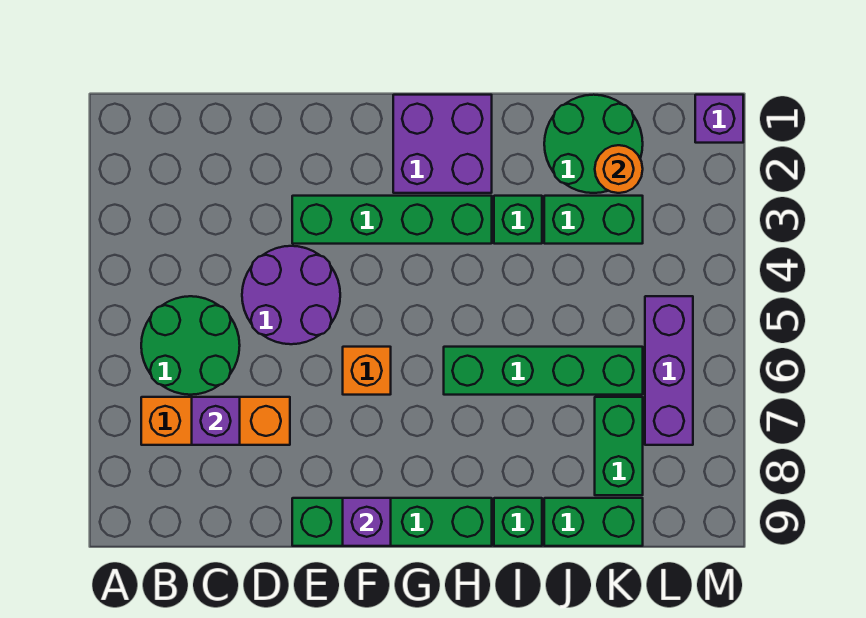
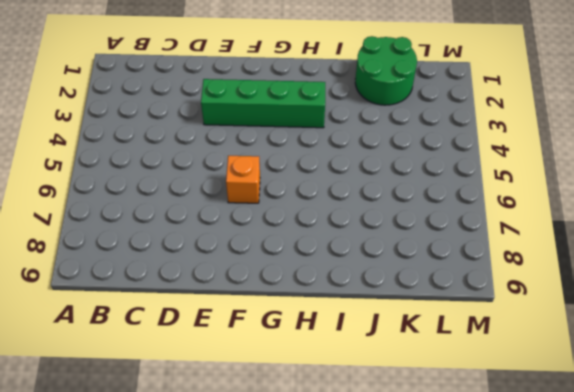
none -> green round brick B5:C6 level 1
none -> orange brick B7:D7 level 1
none -> purple round brick D4:E5 level 1

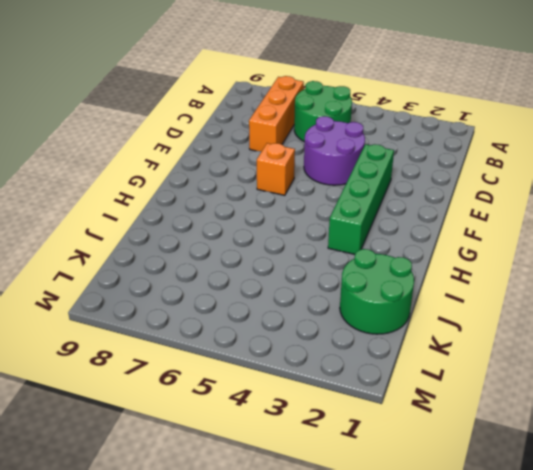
none -> green brick E9:H9 level 1
none -> purple brick G1:H2 level 1
none -> green brick H6:K6 level 1

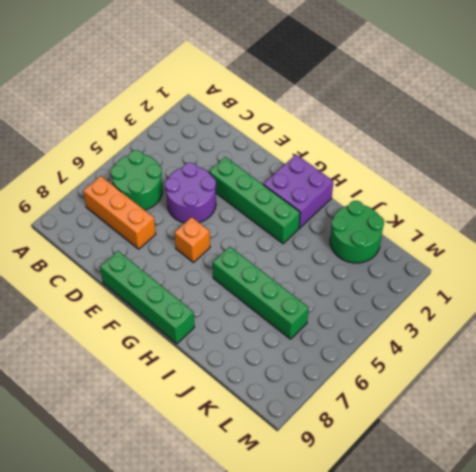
none -> green brick I3 level 1
none -> green brick I9 level 1
none -> green brick J3:K3 level 1

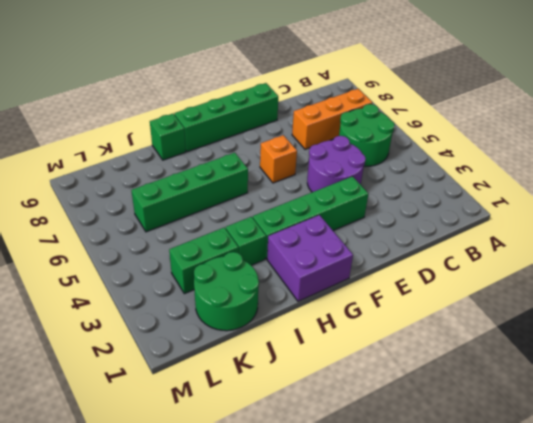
none -> green brick J9:K9 level 1
none -> green brick K7:K8 level 1
none -> purple brick L5:L7 level 1

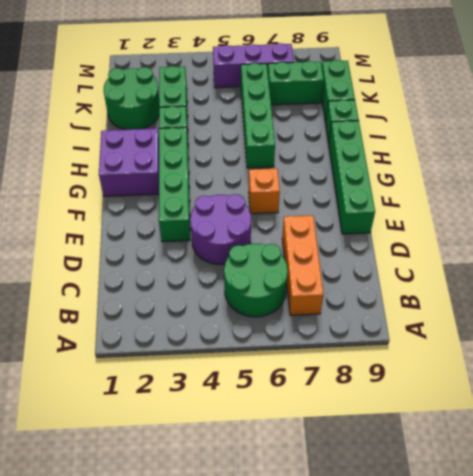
none -> purple brick M1 level 1
none -> purple brick C7 level 2
none -> purple brick F9 level 2

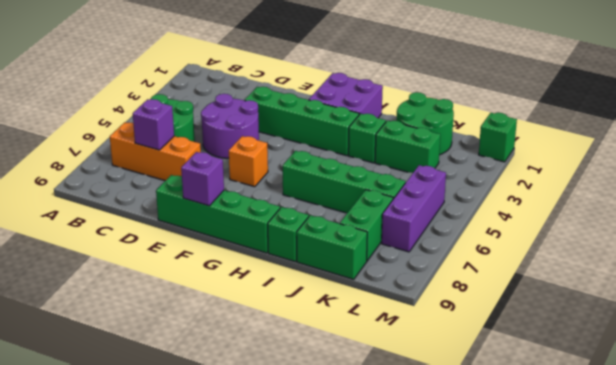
green brick M1 level 1 -> purple brick M1 level 1
none -> orange round brick K2 level 2

